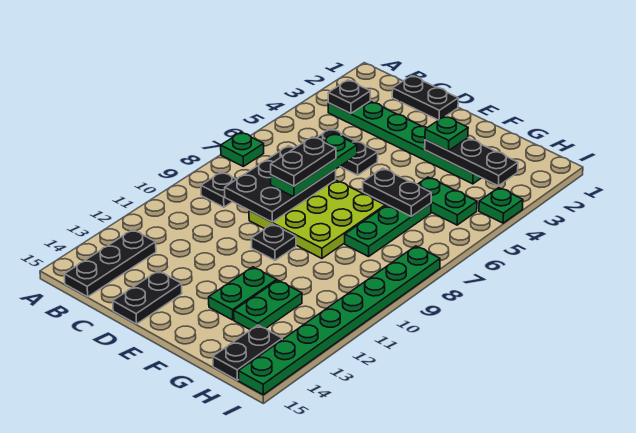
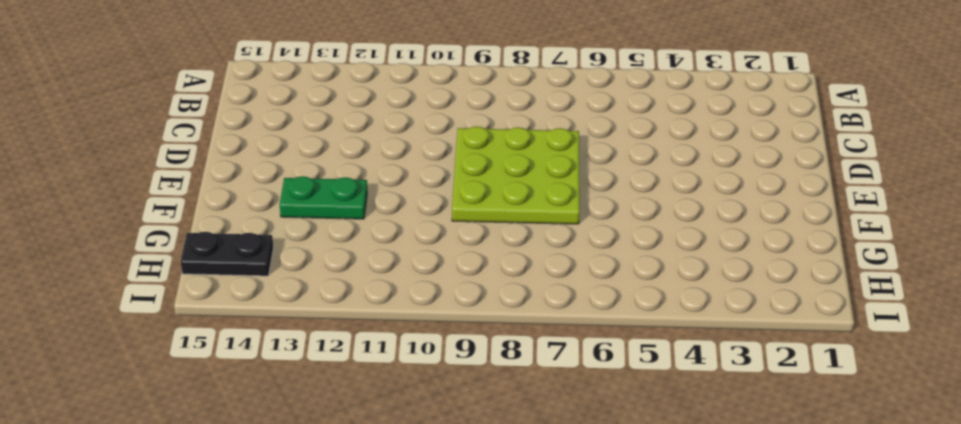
none -> green plate A7 level 1
none -> green plate B3:G3 level 1
none -> black plate B9 level 1

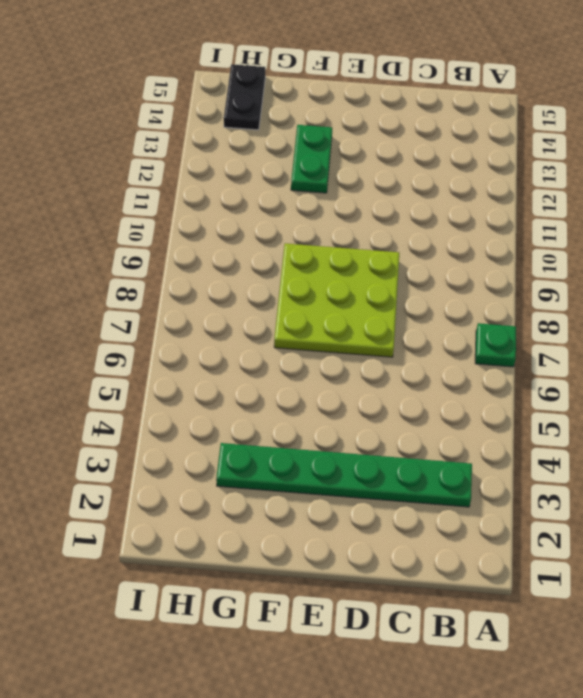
none -> black plate B9 level 1
none -> black plate B13:B15 level 1
none -> black plate C1:D1 level 1

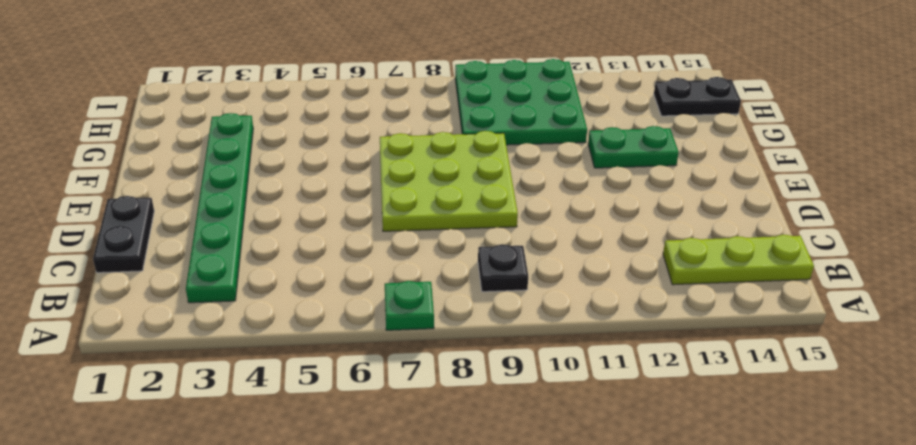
lime plate B13:B15 level 1 -> black plate B13:B15 level 1
green plate G9:I11 level 1 -> green plate I8:I15 level 1
none -> black plate C5:D5 level 1
none -> black plate D14:D15 level 1
none -> black plate E10 level 1

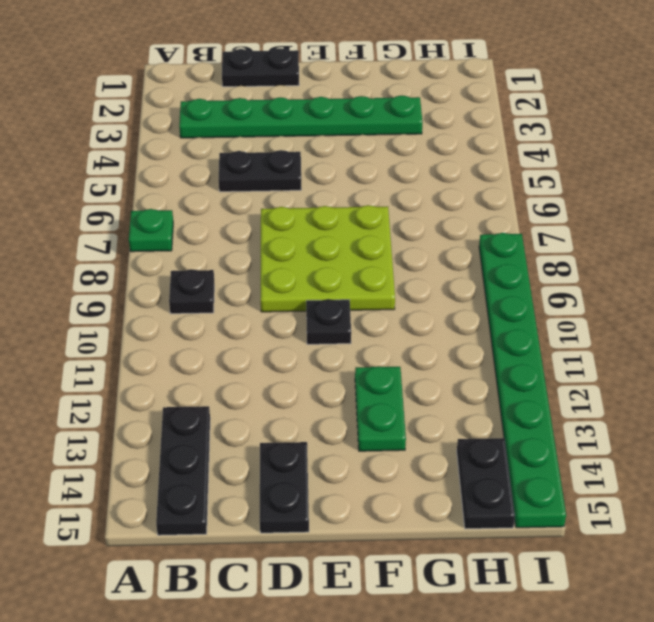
none -> green plate G5:H5 level 1
none -> green plate G6:G8 level 1
none -> green plate G12:G13 level 1

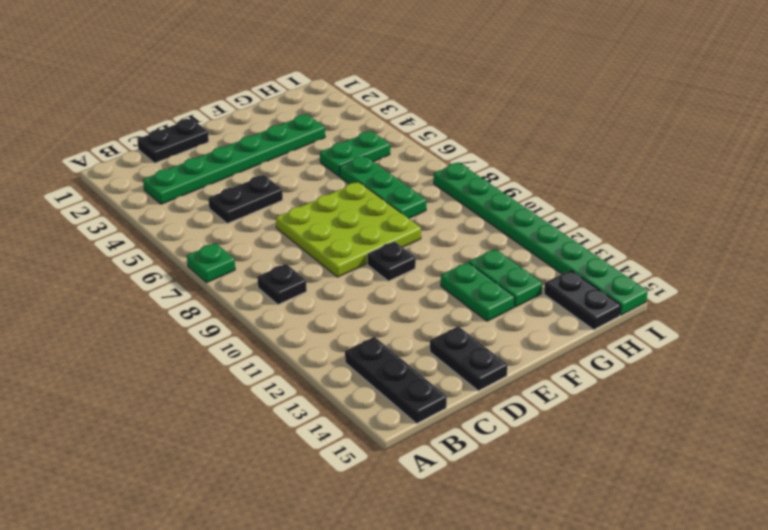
none -> green plate I4 level 1
none -> black plate B3 level 2
none -> black plate C7:D9 level 2

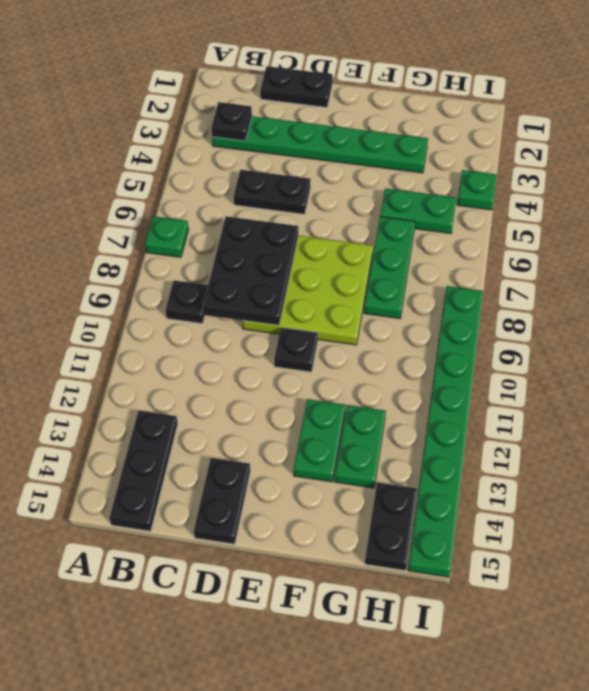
none -> black plate F3:H3 level 2
none -> black plate F6:G6 level 2
none -> green plate D6:D8 level 3

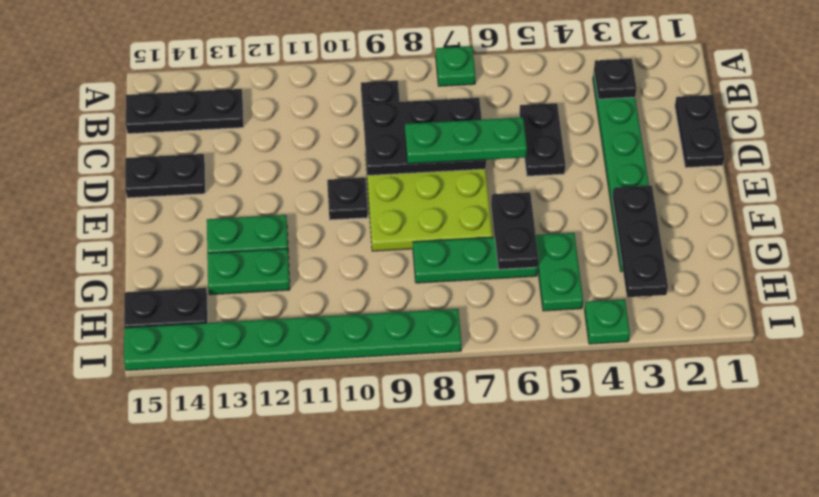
none -> green plate F3 level 3
none -> black plate D7:D8 level 4

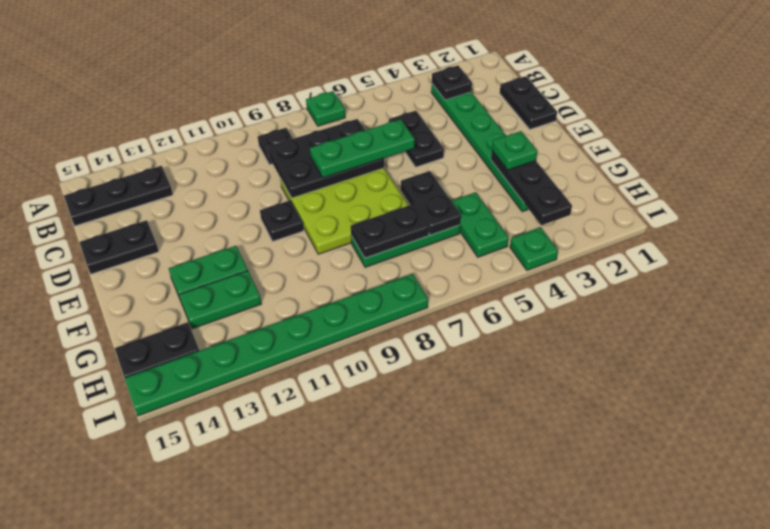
black plate G7:G8 level 2 -> black plate D7:D8 level 4

